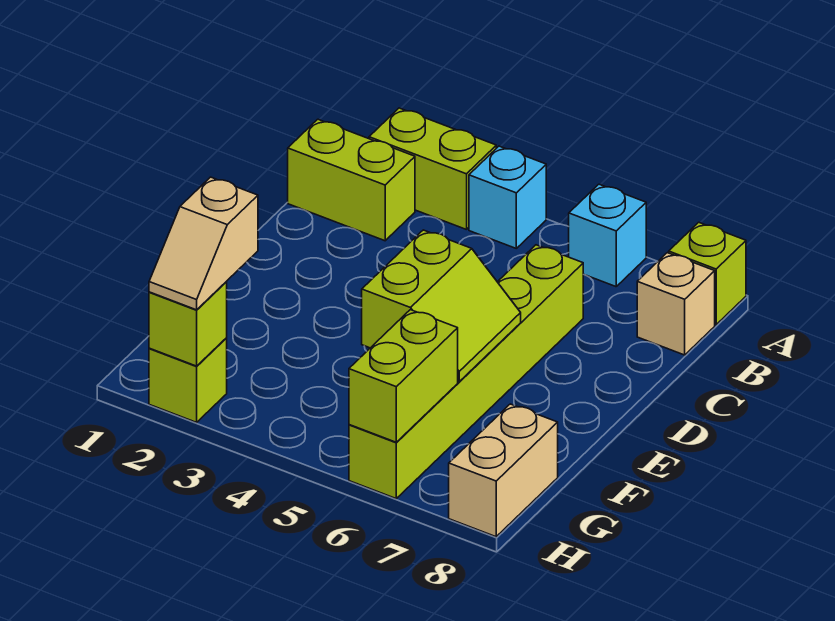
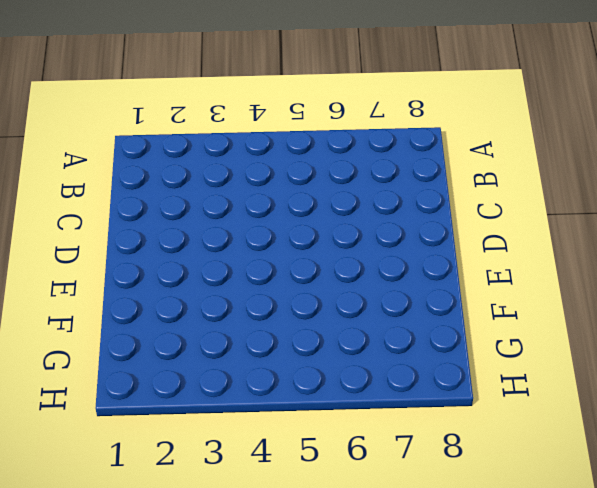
none -> lime brick A2:A3 level 1
none -> cyan brick A4 level 1
none -> cyan brick A6 level 1

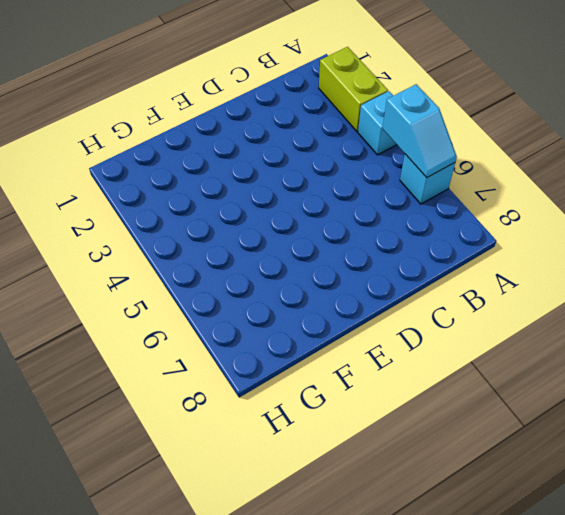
cyan slope A5:A6 level 2 top 5 -> none
none -> lime brick A8 level 1
none -> lime brick B1:B2 level 1
none -> tan brick B8 level 1

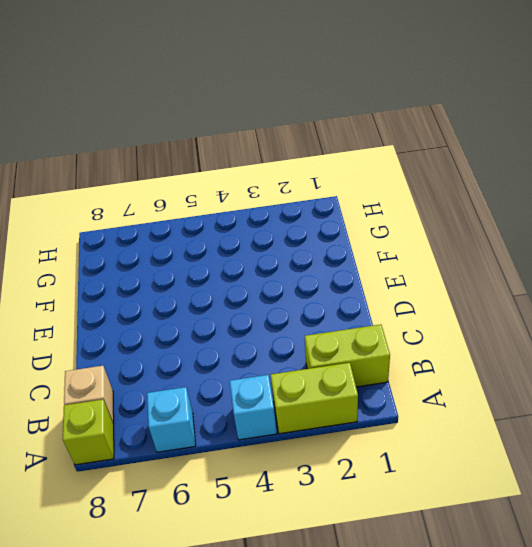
none -> lime brick C6:H6 level 1
none -> tan brick G8:H8 level 1
none -> lime brick H2 level 1

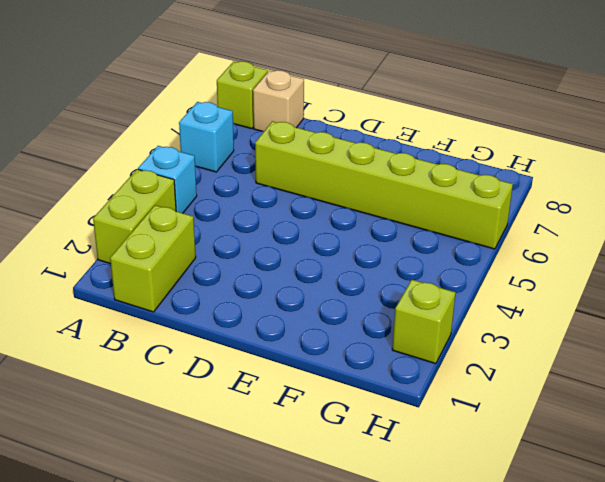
none -> tan brick G8:H8 level 1
none -> lime slope E5:F6 level 2 top 5
none -> lime brick G6:H6 level 2

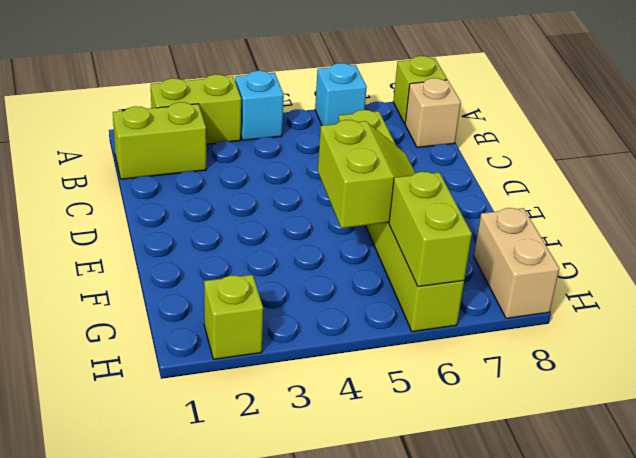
none -> lime brick H2 level 2
none -> tan slope G2:H2 level 3 top G

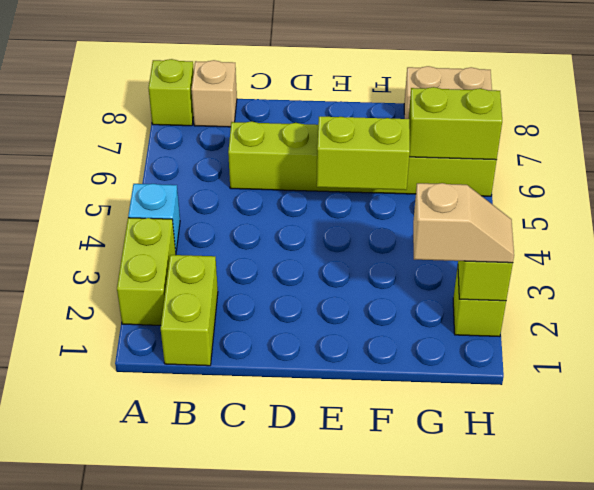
none -> cyan brick A6 level 1

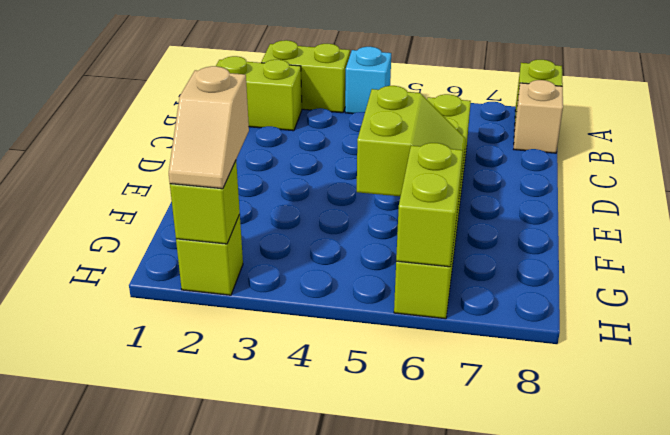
none -> cyan brick A6 level 1
none -> tan brick G8:H8 level 1

